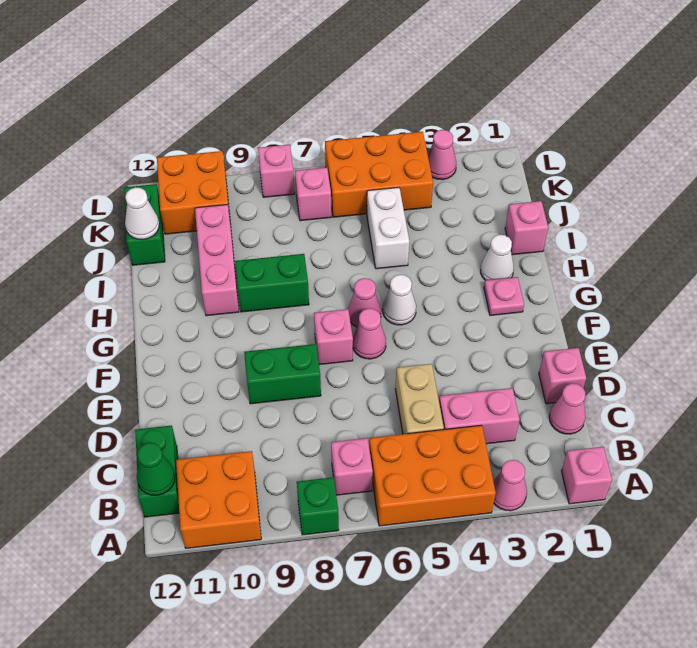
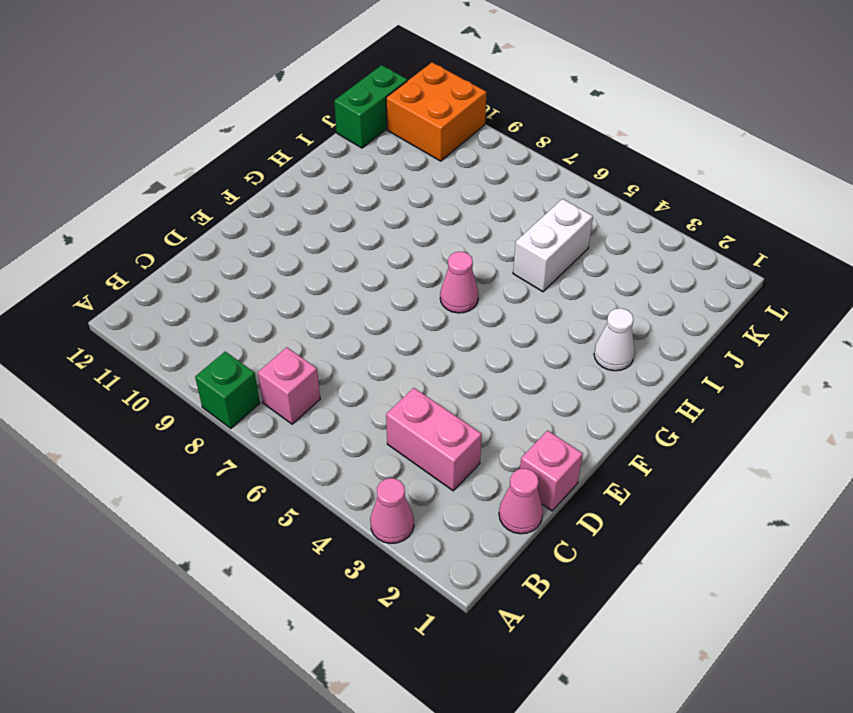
none -> pink brick A1 level 1
none -> orange brick A4:B6 level 1
none -> orange brick A10:B11 level 1
none -> green brick B12:C12 level 1

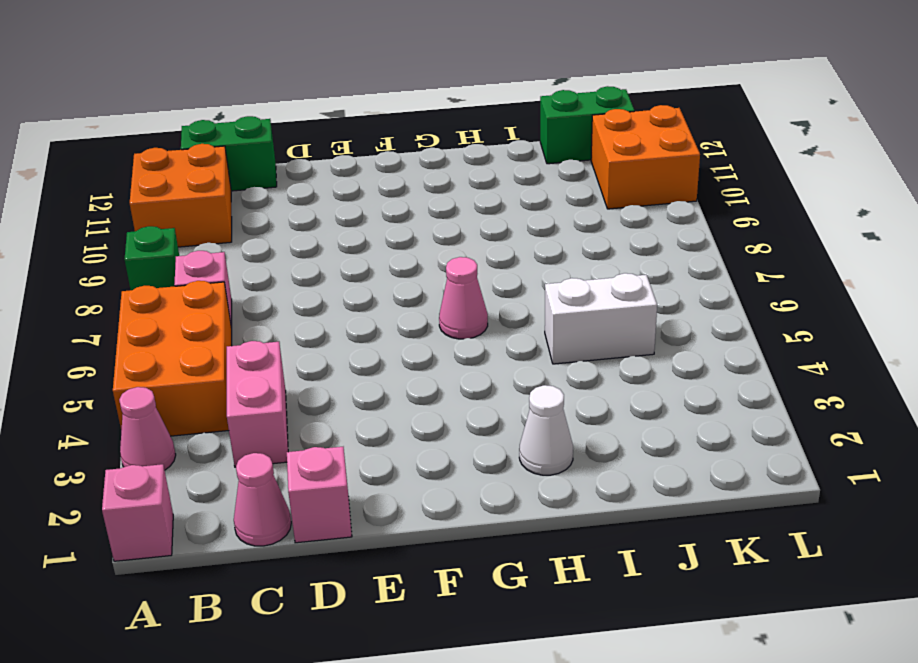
none -> tan brick C5:D5 level 1
none -> green brick E8:E9 level 1
none -> pink cone F6 level 1
none -> pink brick F7 level 1

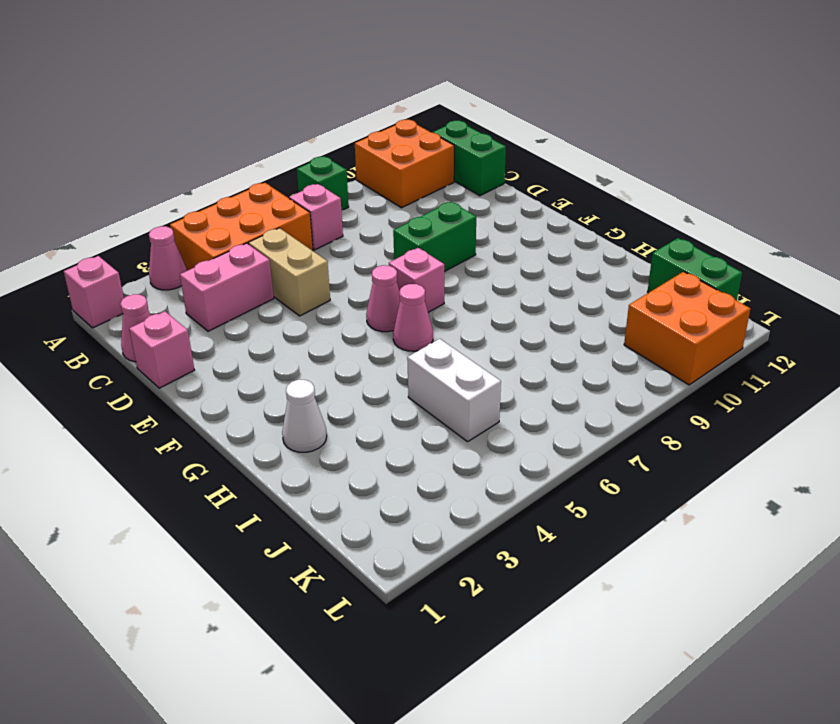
none -> pink plate G2 level 1
none -> white cone G5 level 1
none -> green brick H8:H9 level 1
none -> pink brick H10:J10 level 1

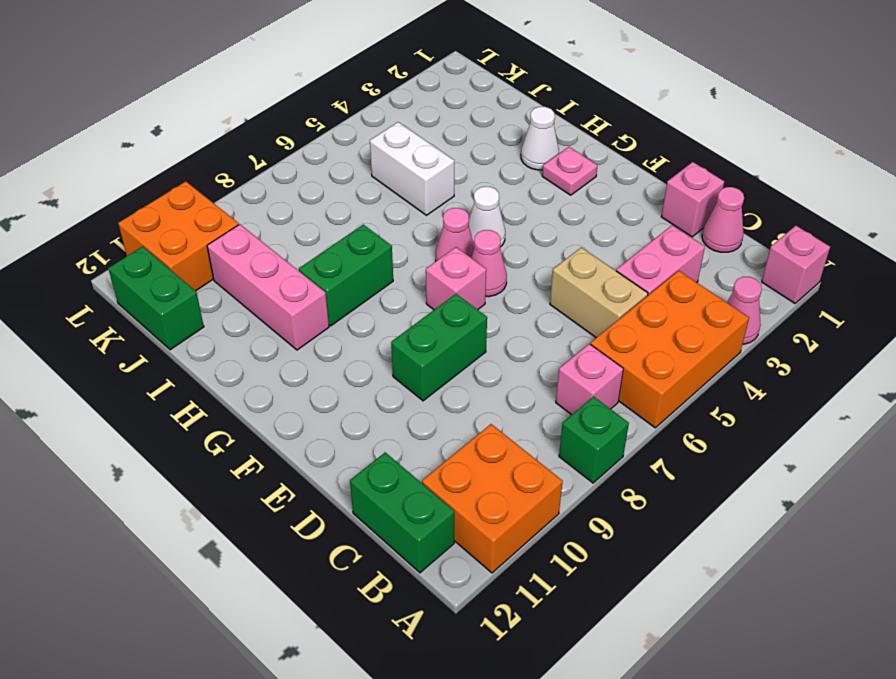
none -> pink brick I1 level 1
none -> orange brick K4:L6 level 1
none -> pink brick K7 level 1
none -> pink cone L3 level 1

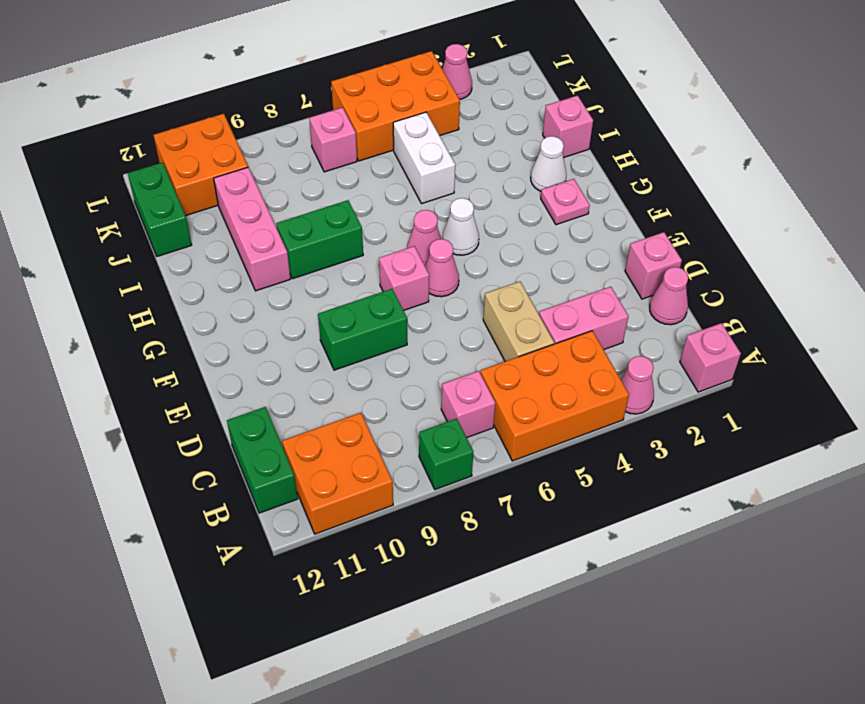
none -> pink brick L8 level 1
none -> green cone B12 level 2
none -> white cone J12 level 2

